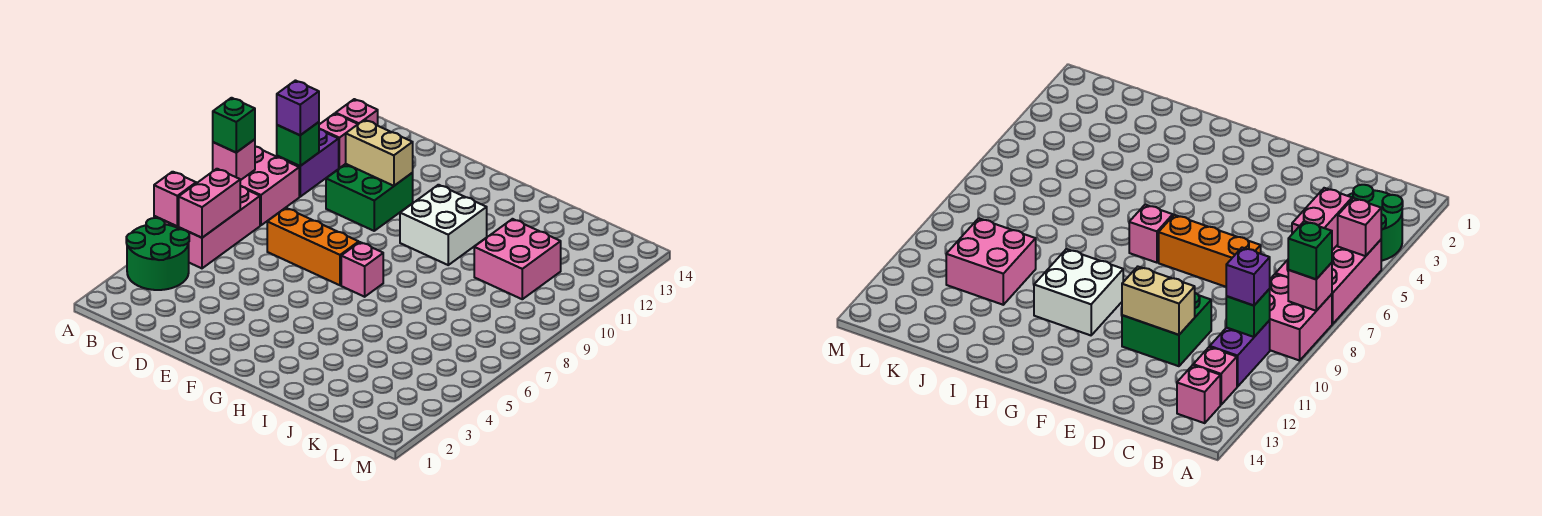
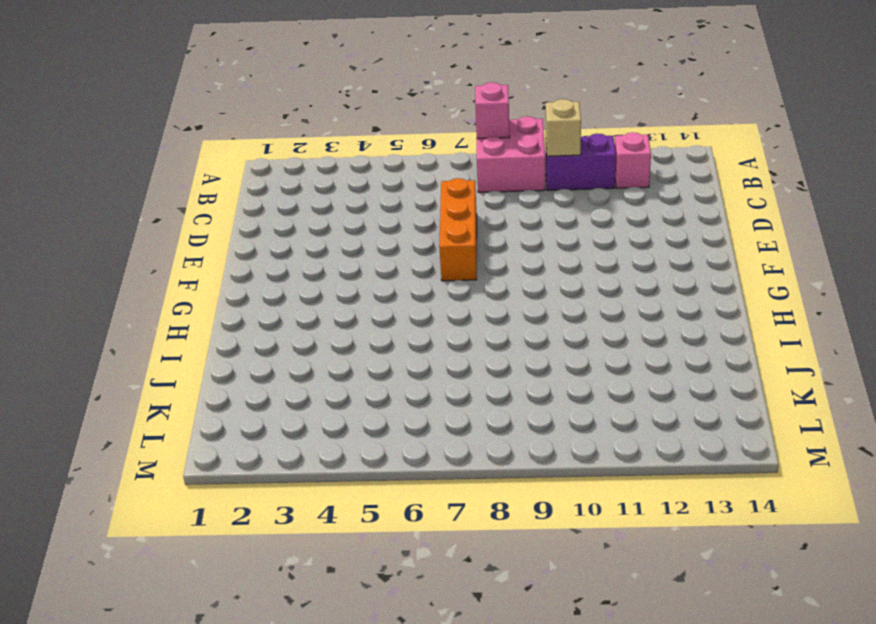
tan brick B10 level 2 -> green brick B10 level 2
none -> green round brick A3:B4 level 1
none -> pink brick A5:B7 level 1
none -> pink brick B13 level 1

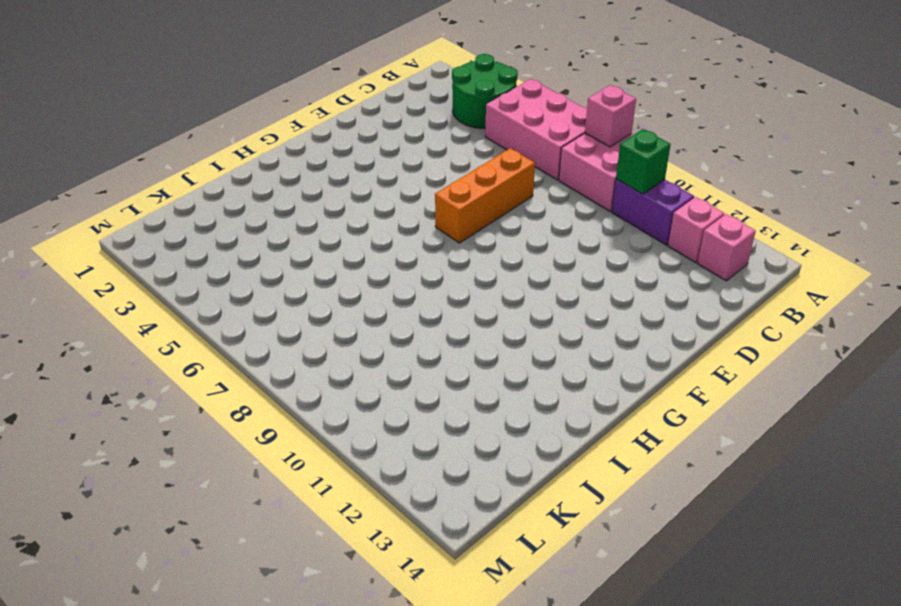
none -> green brick D10:E11 level 1
none -> pink brick G7 level 1
none -> white brick G10:H11 level 1

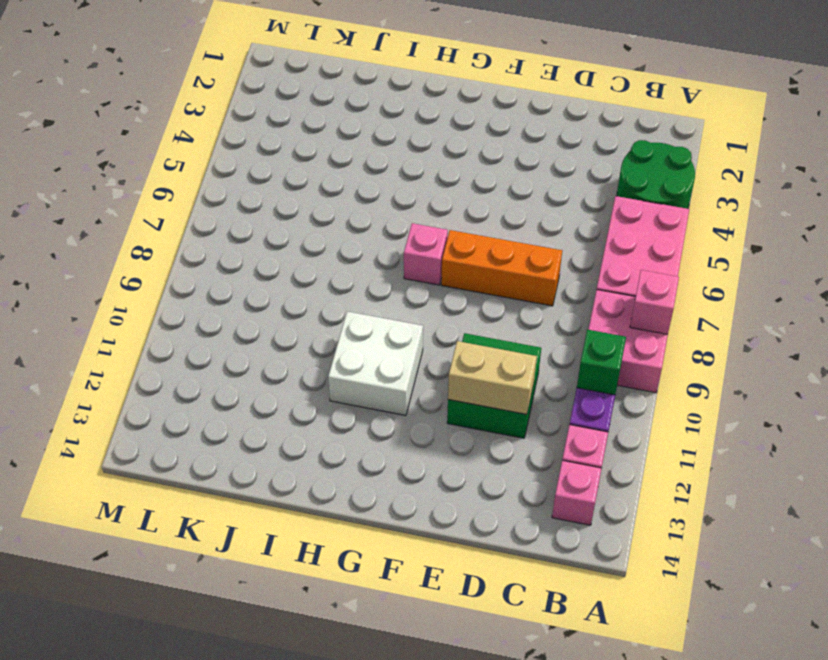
none -> pink brick J10:K11 level 1
none -> pink brick A5 level 2
none -> pink brick B5:B6 level 2

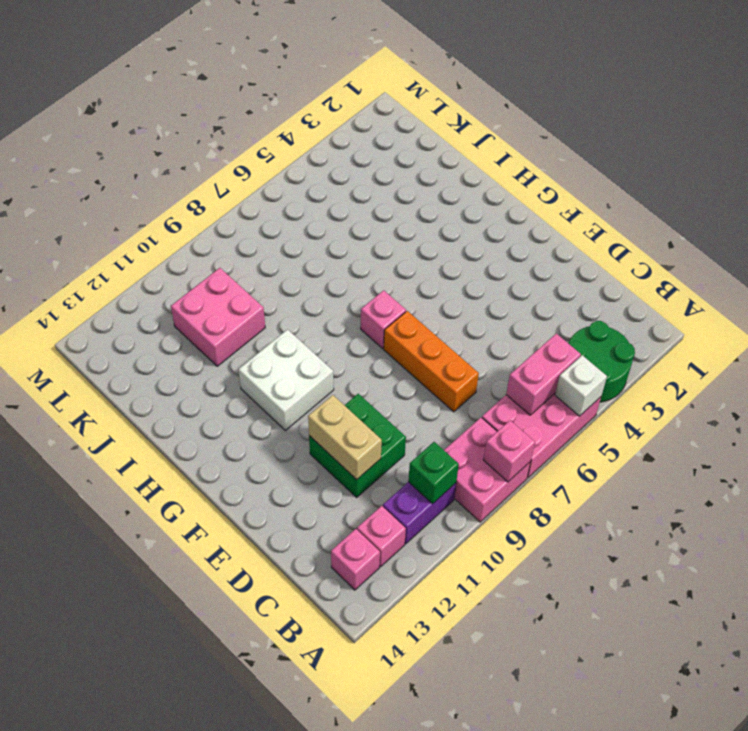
white brick A5 level 2 -> pink brick A5 level 2
none -> green brick A8 level 3
none -> purple brick B10 level 3

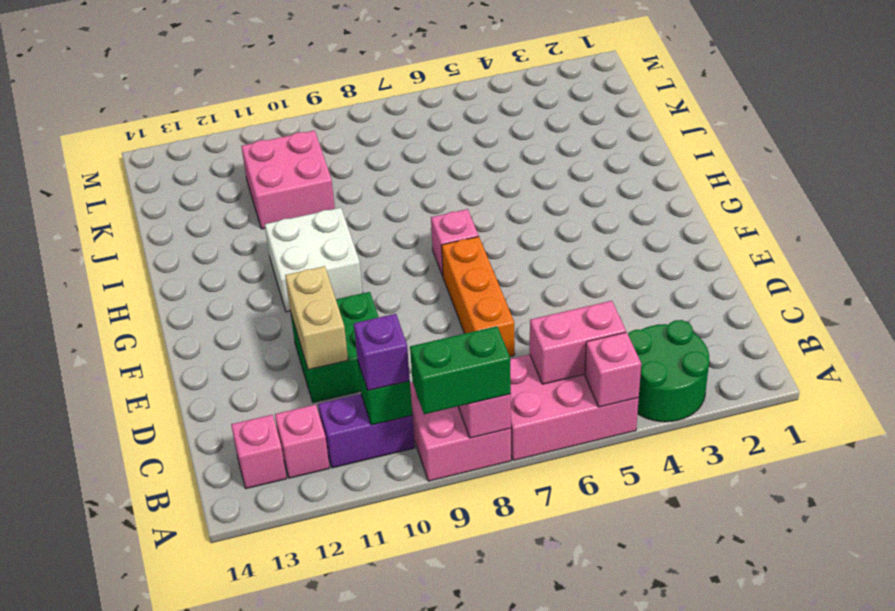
green brick A8:A9 level 3 -> green brick A8 level 3

